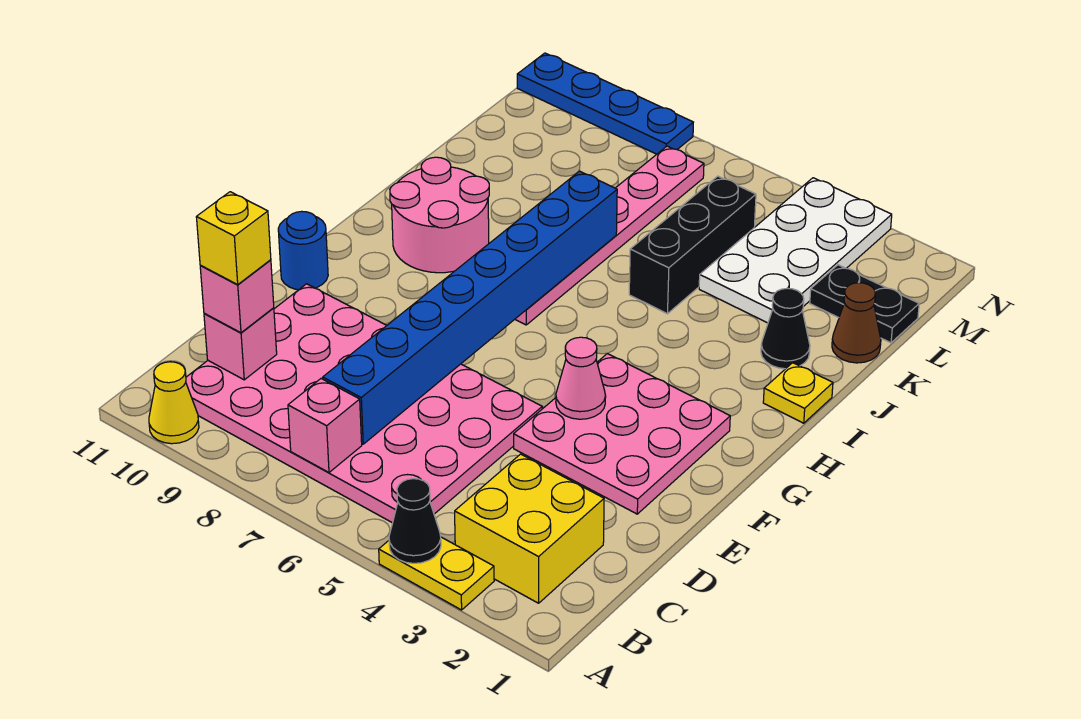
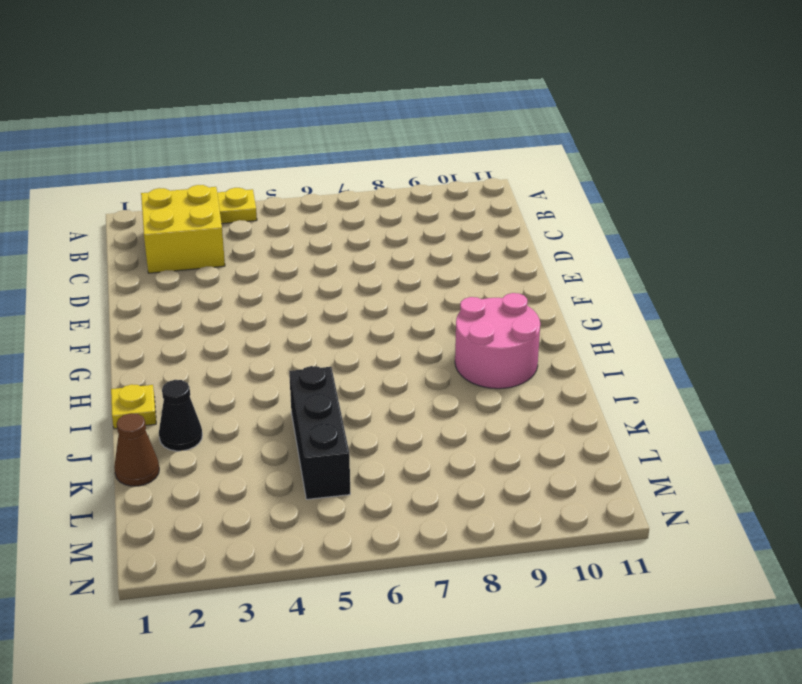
none -> yellow cone A10 level 1
none -> pink plate B5:E10 level 1
none -> pink plate E2:G4 level 1

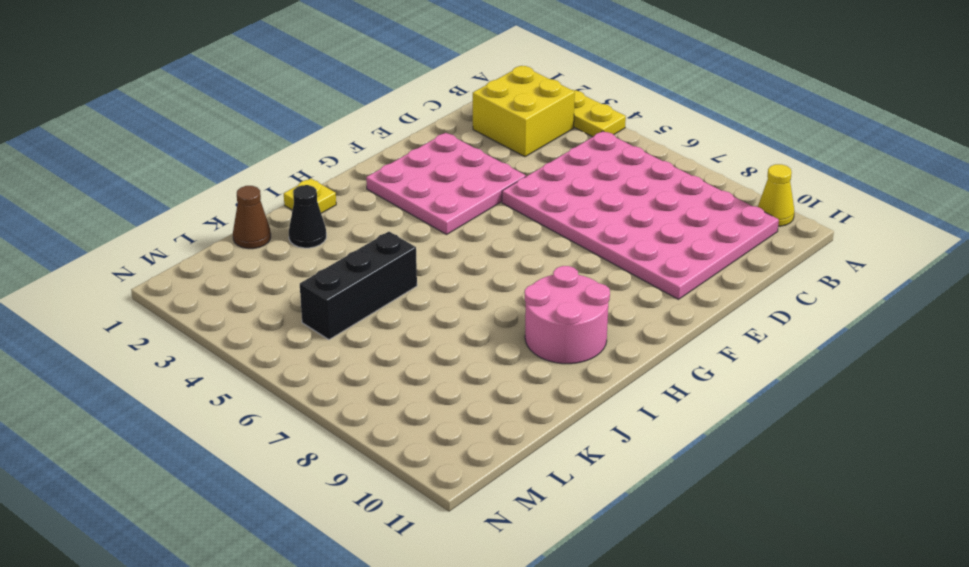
none -> blue round brick F11 level 1
none -> pink plate H7:M7 level 1
none -> white plate K3:N4 level 1

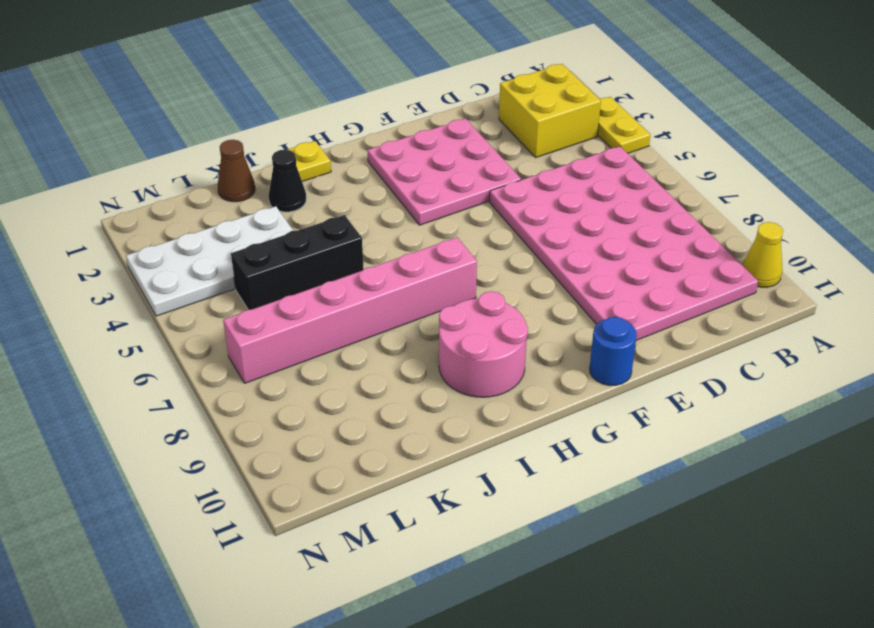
pink brick H7:M7 level 1 -> pink plate H7:M7 level 1
none -> black plate L1:L2 level 1
none -> blue plate N8:N11 level 1
none -> black cone A4 level 2

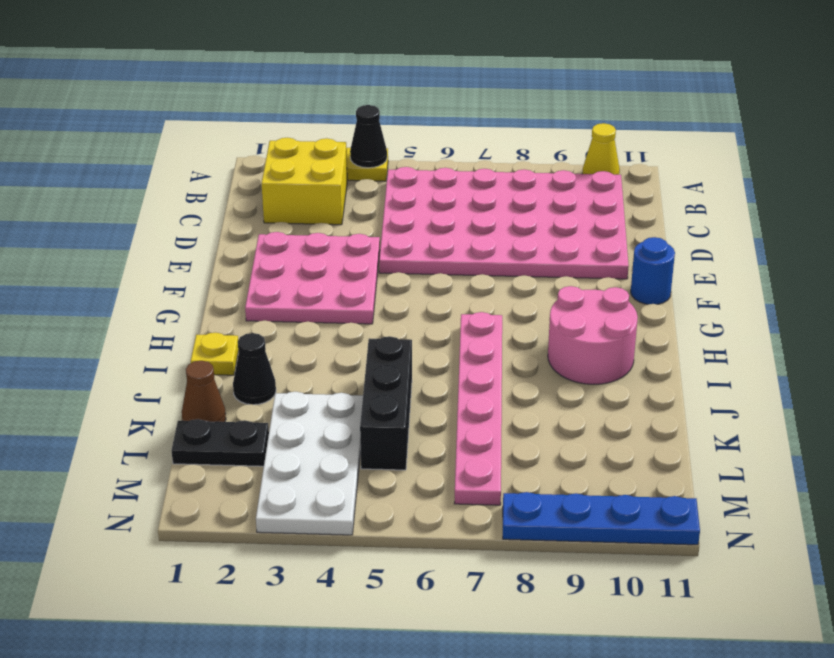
none -> pink brick B7 level 2
none -> blue brick C7:J7 level 2
none -> pink brick C10 level 2

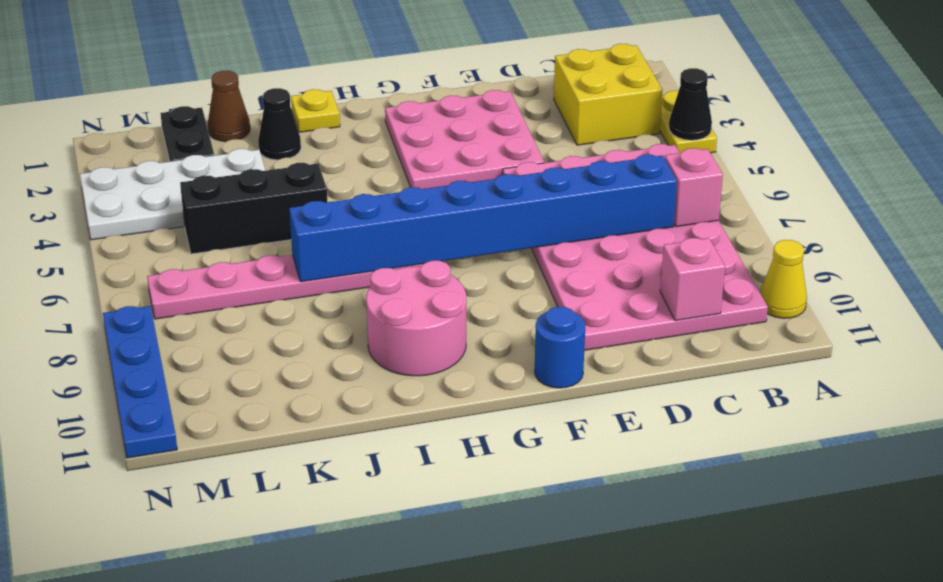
none -> pink cone F4 level 2
none -> pink brick C10 level 3
none -> yellow brick C10 level 4

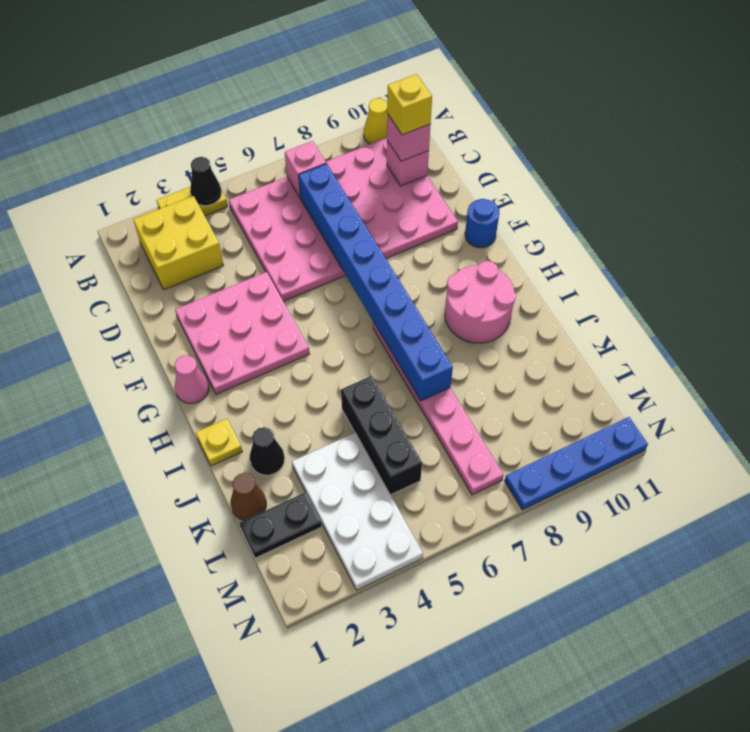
pink cone G1 level 1 -> pink cone F4 level 2

